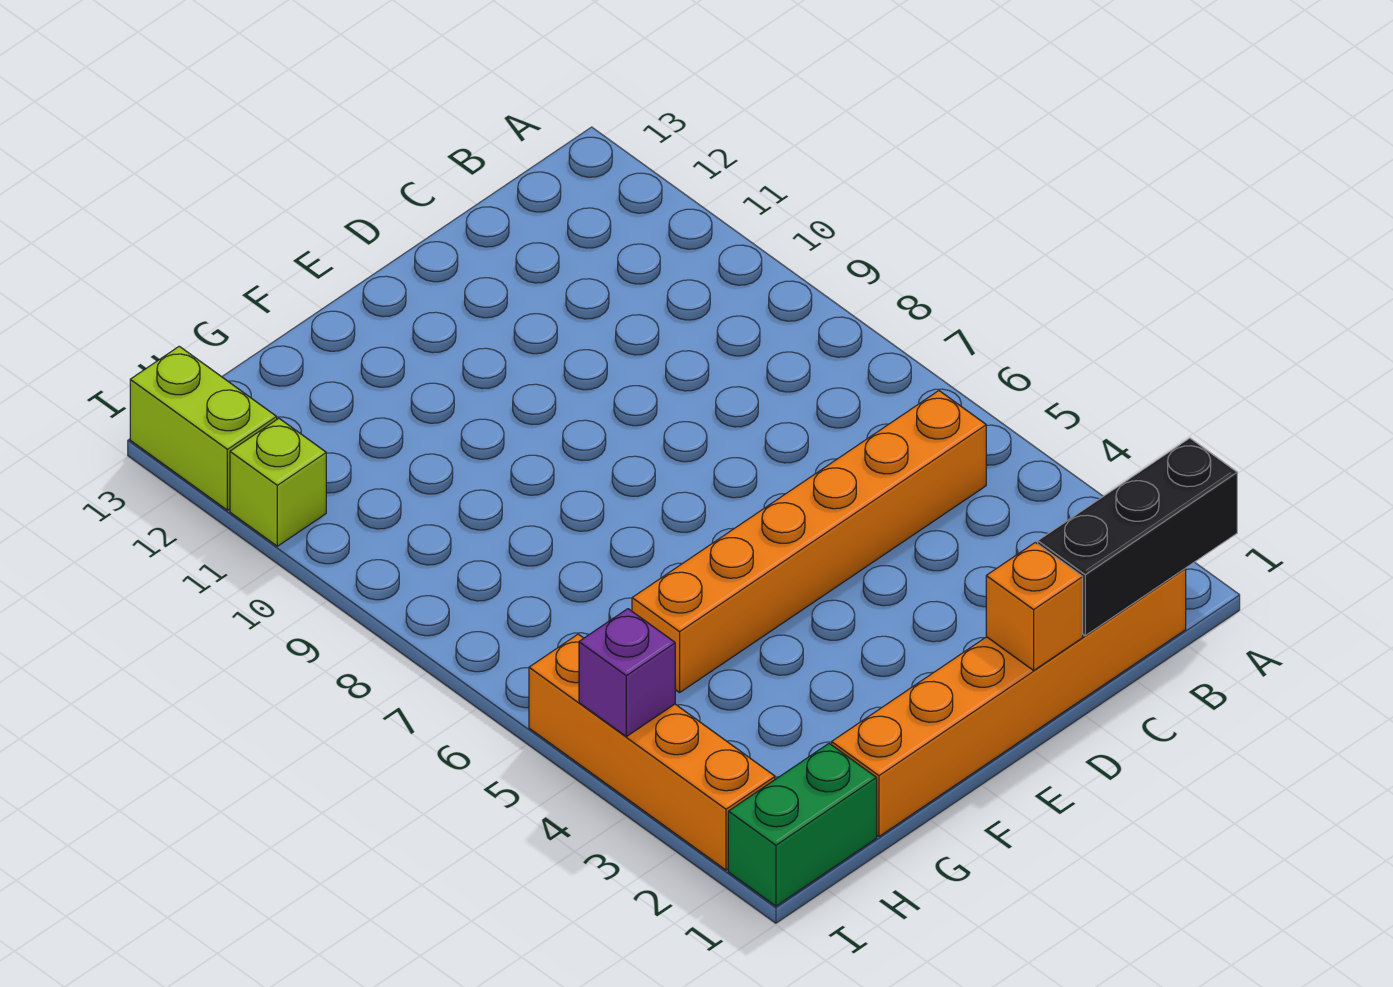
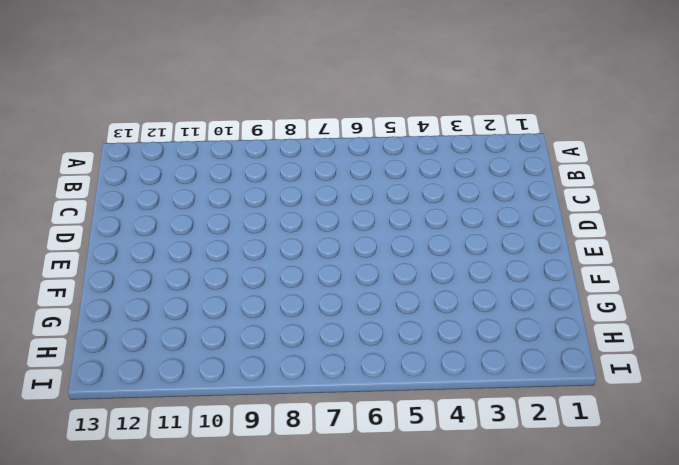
none -> orange brick B1:G1 level 1
none -> orange brick B5:G5 level 1

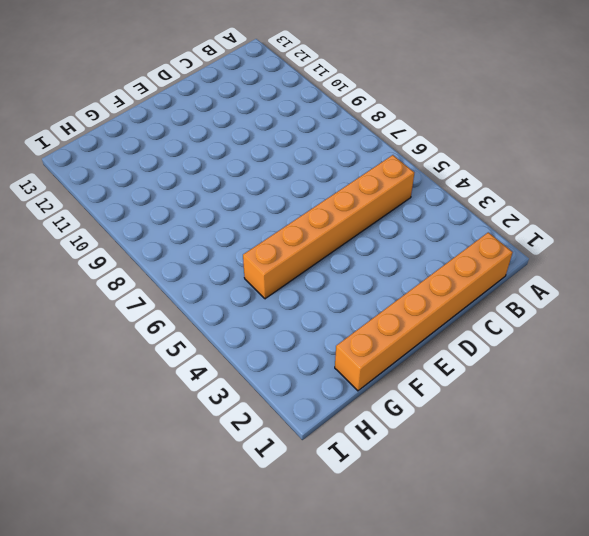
none -> green brick H1:I1 level 1
none -> orange brick I2:I5 level 1

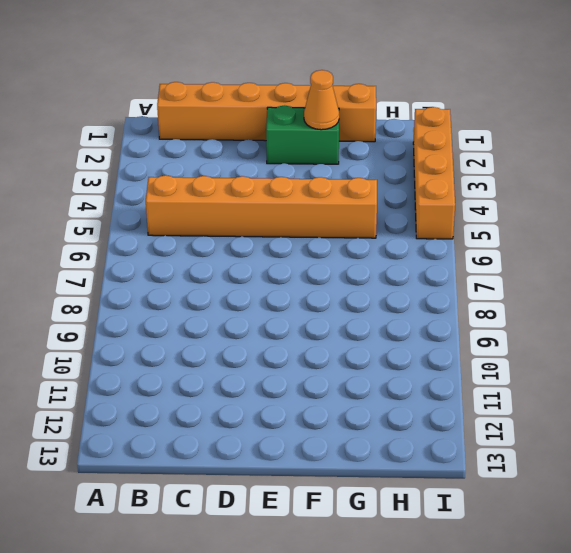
green brick E2:F2 level 1 -> green brick H1:I1 level 1
orange cone F2 level 2 -> none
none -> lime brick I11 level 1
none -> lime brick I12:I13 level 1

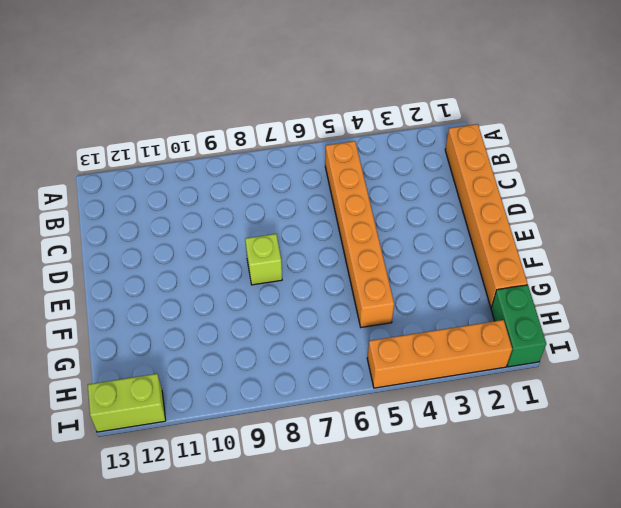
lime brick E8 level 1 -> lime brick I11 level 1
none -> black brick A1:C1 level 2
none -> orange brick D1 level 2

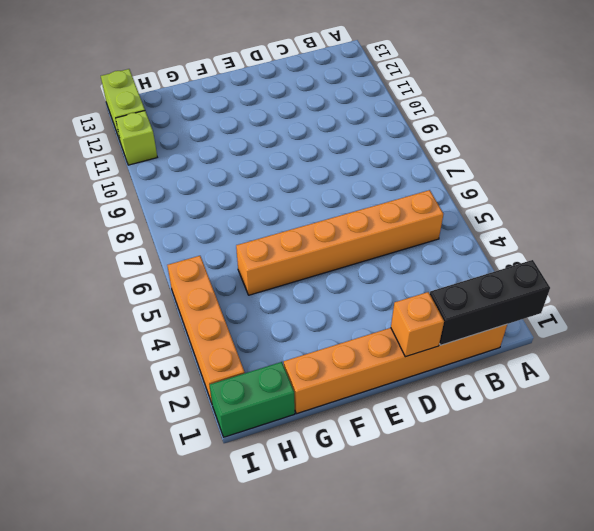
none -> purple brick I4 level 2

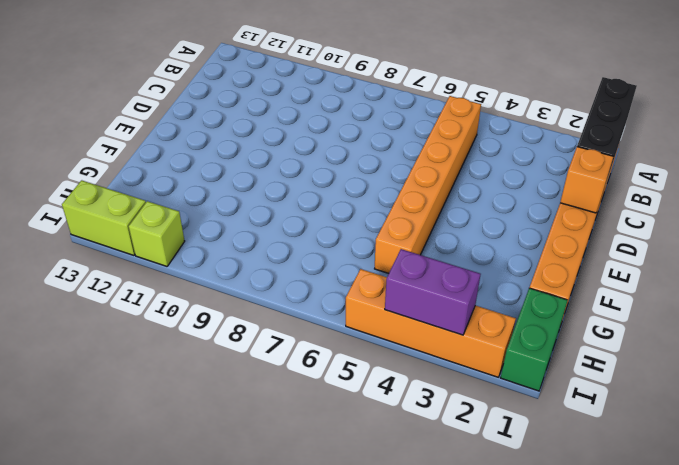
purple brick I3:I4 level 2 -> purple brick I4 level 2

